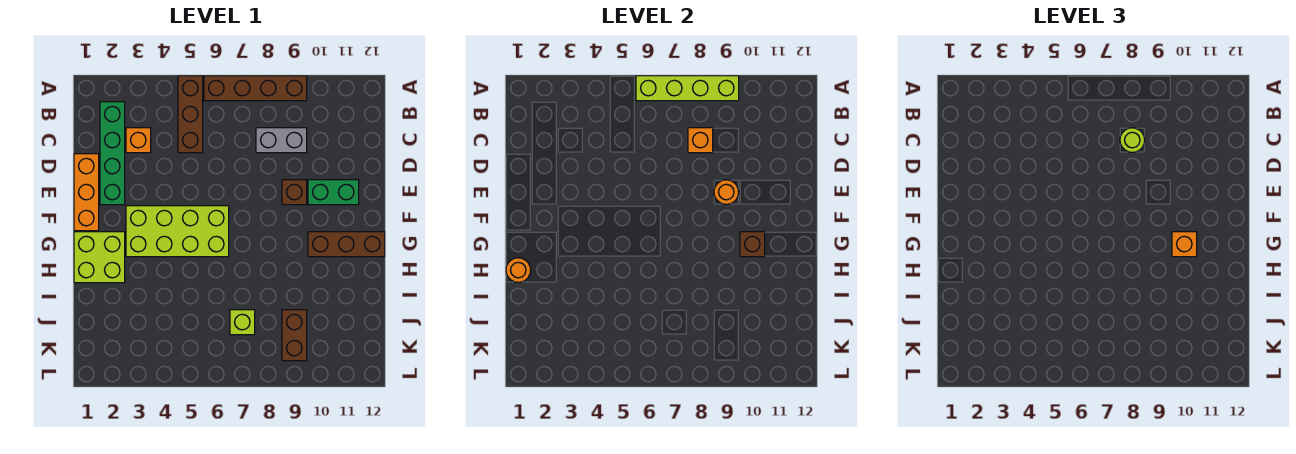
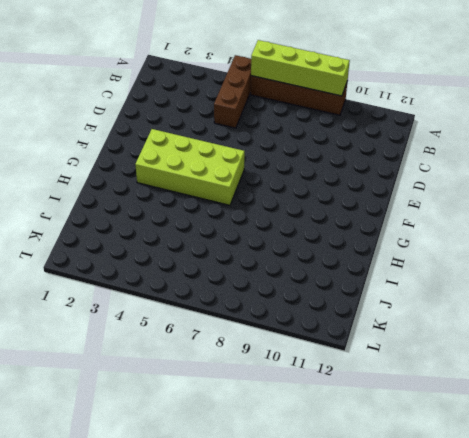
none -> green brick B2:E2 level 1
none -> orange brick C3 level 1
none -> grey brick C8:C9 level 1

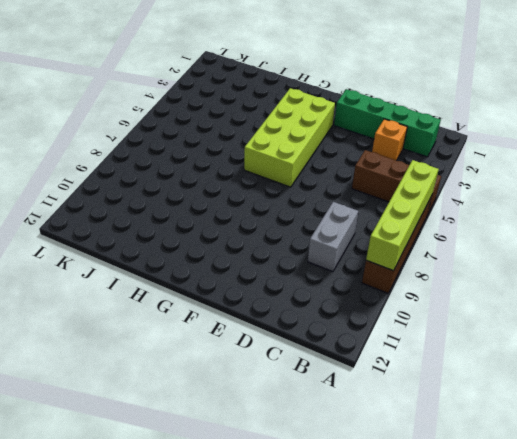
none -> orange brick D1:F1 level 1
none -> brown brick E9 level 1
none -> green brick E10:E11 level 1

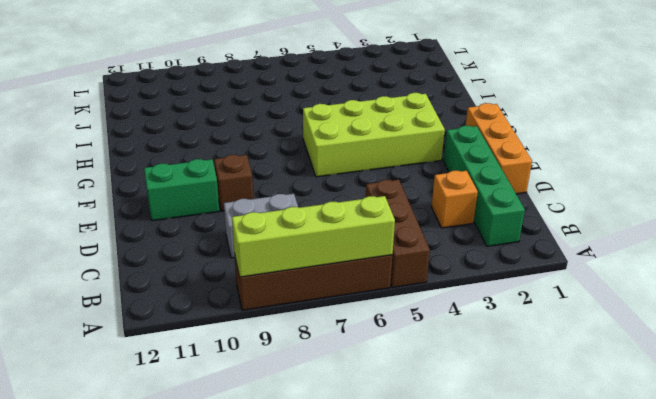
none -> lime brick G1:H2 level 1
none -> brown brick G10:G12 level 1
none -> lime brick J7 level 1

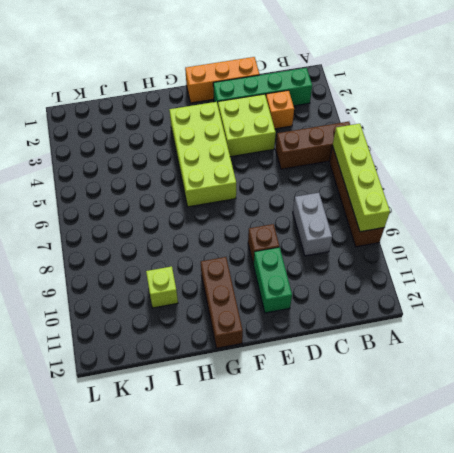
lime brick D3:E4 level 1 -> lime brick G1:H2 level 1
lime brick I10 level 1 -> lime brick J7 level 1
none -> brown brick J9:K9 level 1
none -> orange brick C8 level 2
none -> orange round brick E9 level 2

